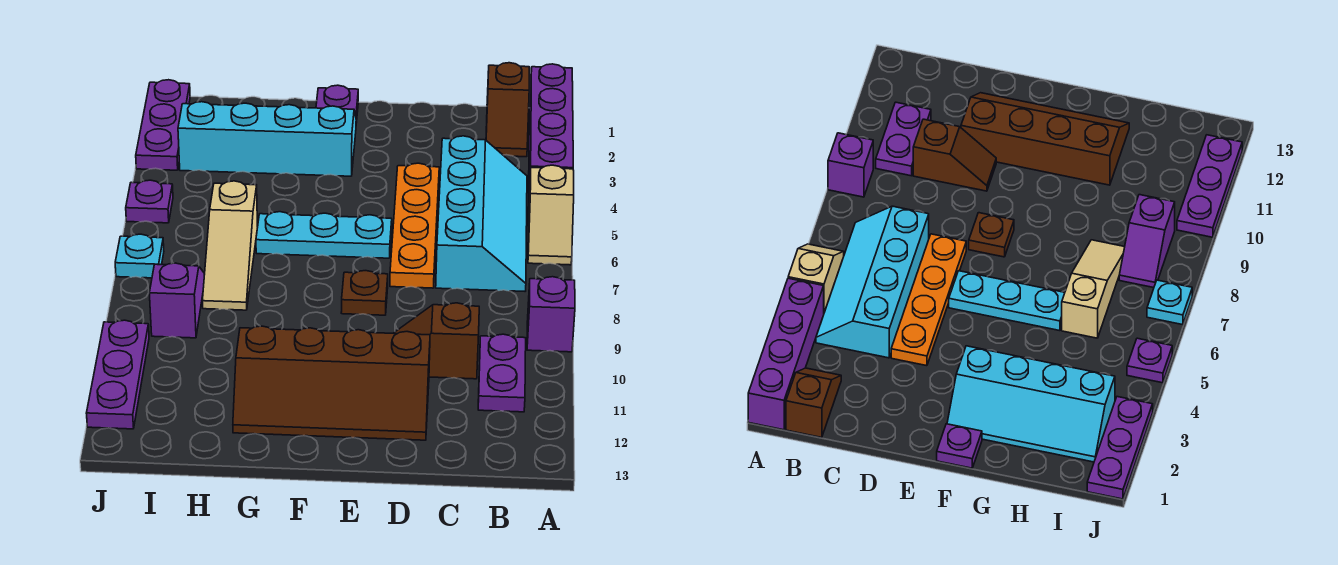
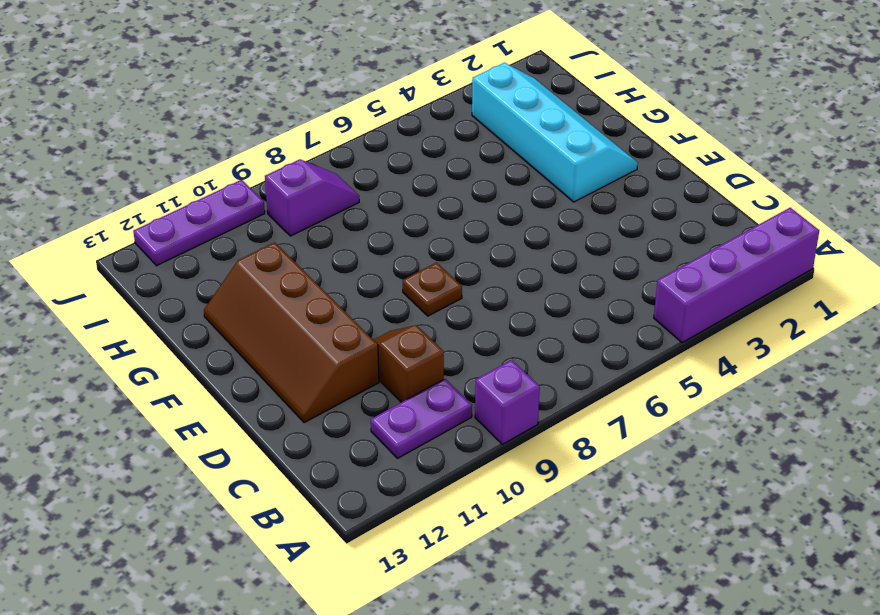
none -> tan slope A5:A6 level 1 top 5
none -> brown slope B1:B2 level 1 top 1
none -> cyan slope B4:C7 level 1 top C

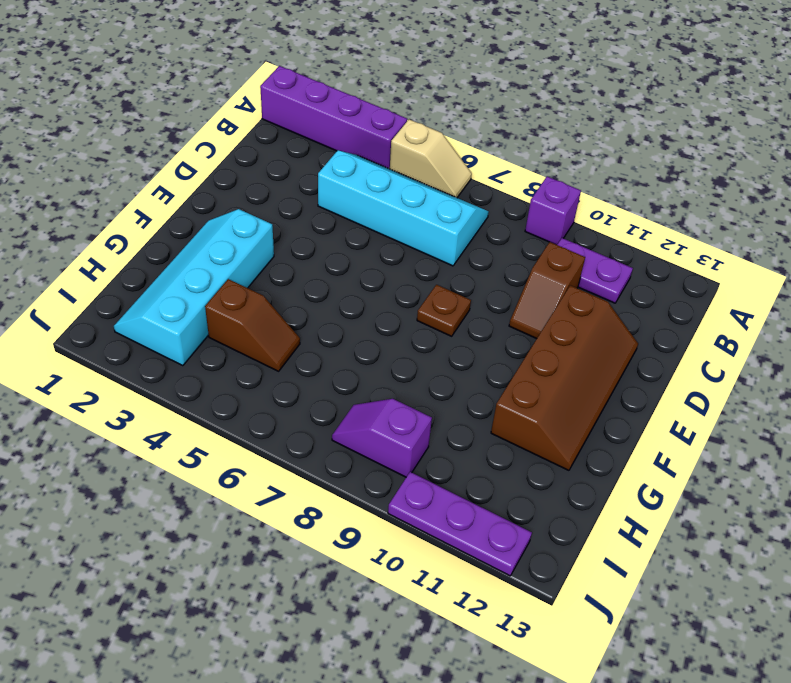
brown slope H4:H5 level 1 top 4 -> brown slope B1:B2 level 1 top 1
none -> orange plate D4:D7 level 1
none -> cyan plate E6:G6 level 1
none -> purple plate F1 level 1

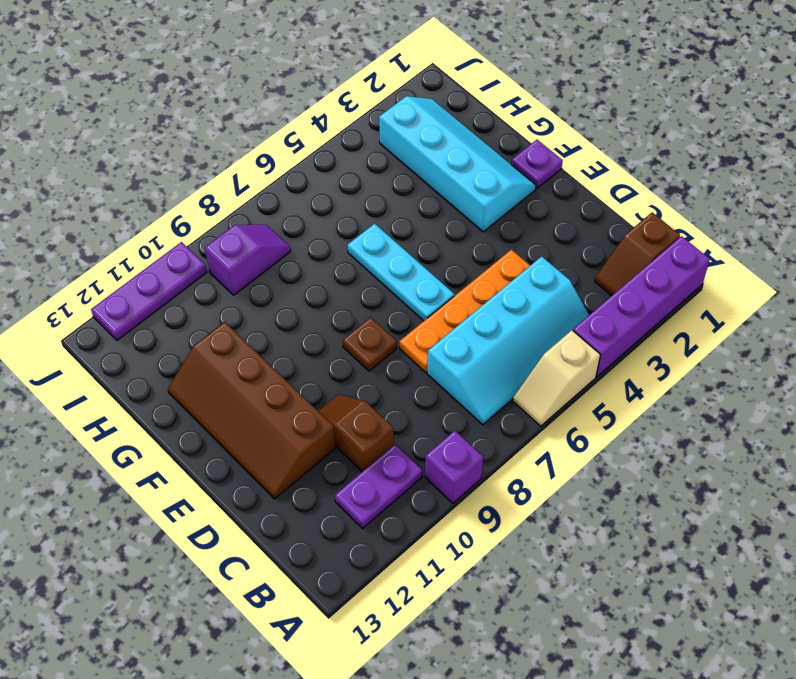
none -> tan slope H6:H8 level 1 top 6
none -> purple plate J1:J3 level 1
none -> purple plate J5 level 1

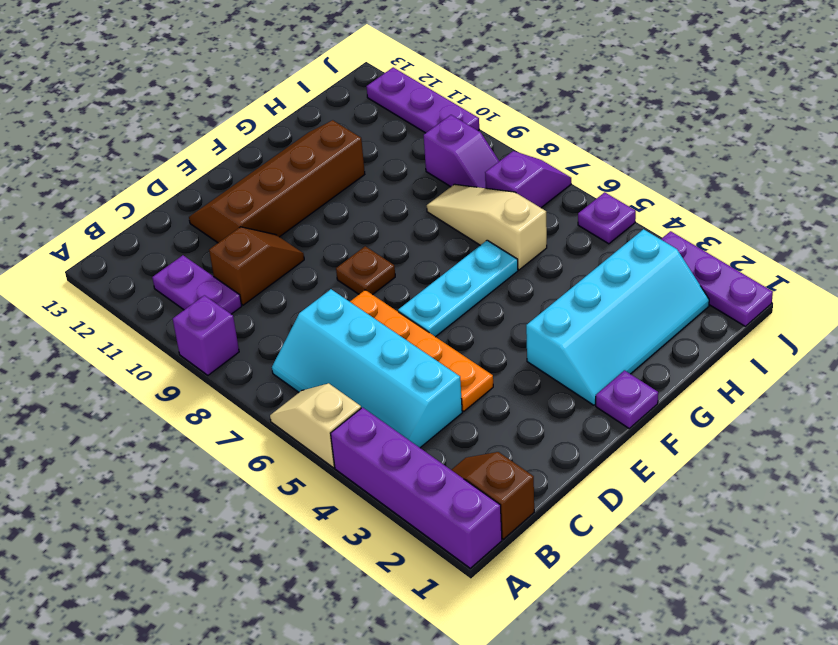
purple slope I7:J7 level 1 top I -> cyan plate J7 level 1

